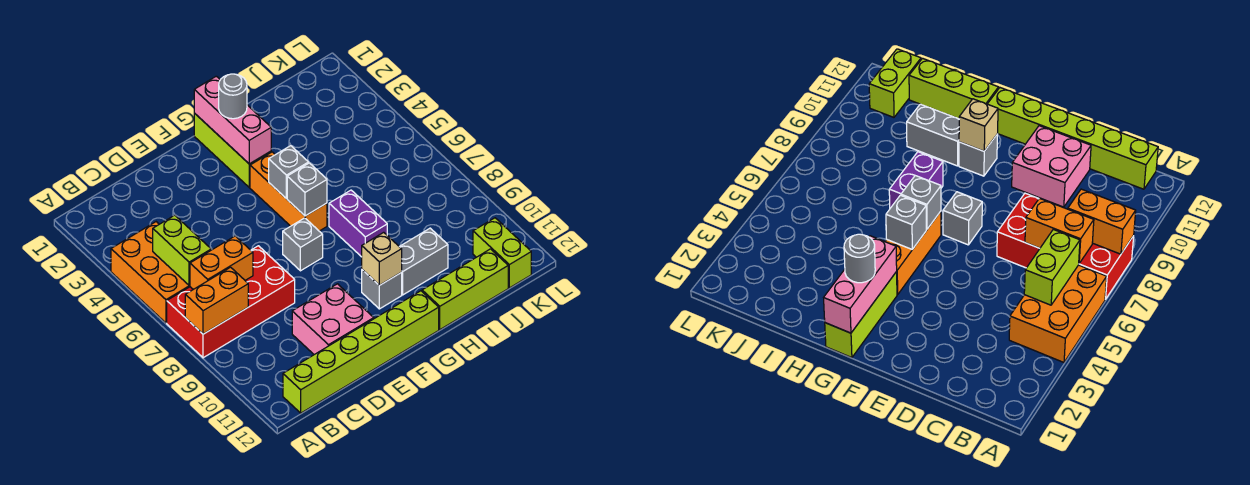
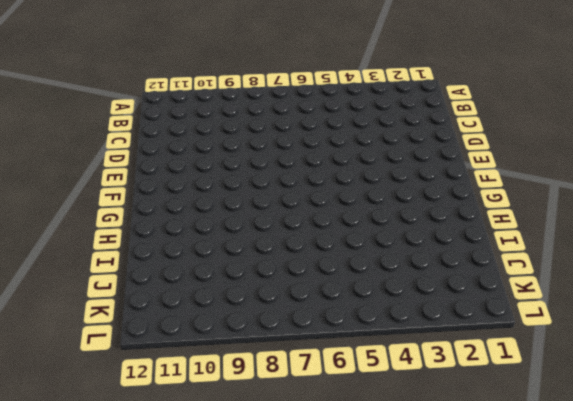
none -> orange brick A4:B6 level 1
none -> red brick A7:D8 level 1
none -> lime brick B12:G12 level 1

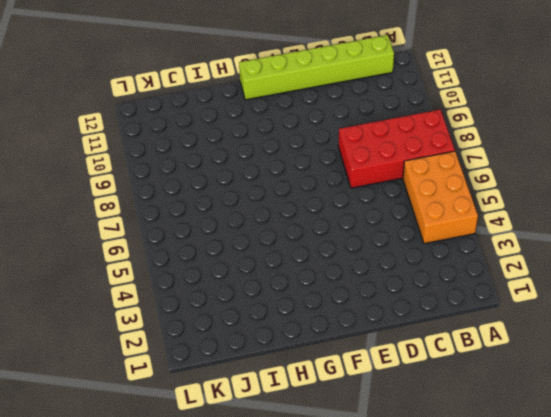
none -> pink brick D10:E11 level 1
none -> grey brick F7 level 1
none -> lime brick G1:G3 level 1

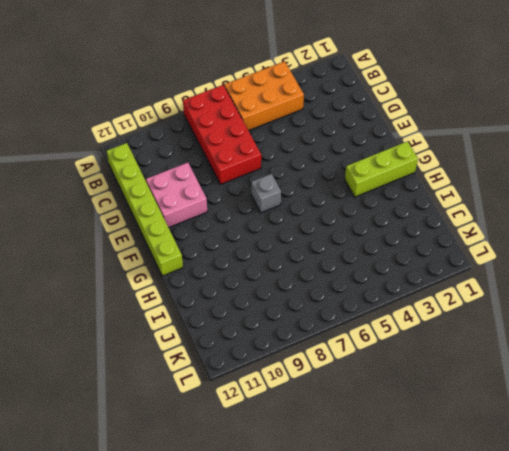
none -> orange brick G4:G6 level 1
none -> grey brick G10 level 1
none -> purple brick H7:H8 level 1

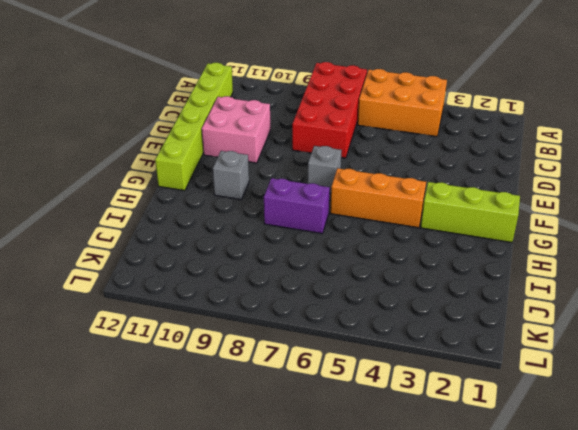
none -> grey brick H10:I10 level 1
none -> lime brick H12:J12 level 1
none -> lime brick K11:K12 level 1

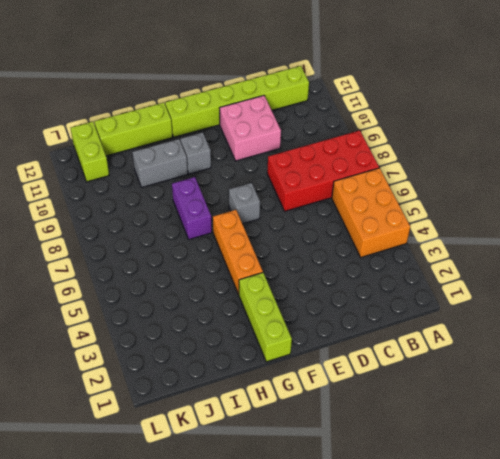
none -> orange brick A8:B8 level 2
none -> lime brick B5:B6 level 2
none -> orange brick B7:C7 level 2

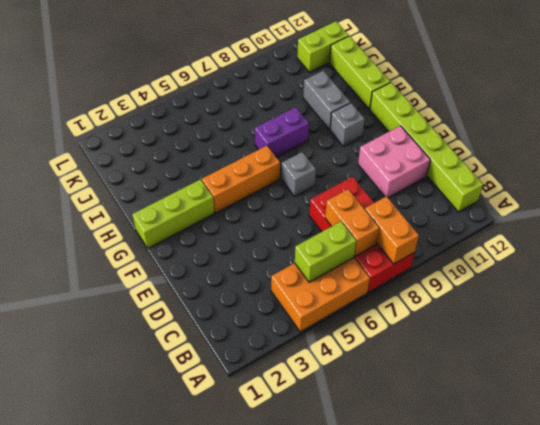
none -> pink brick G1:G3 level 2
none -> grey brick G5 level 2
none -> grey brick G6 level 2

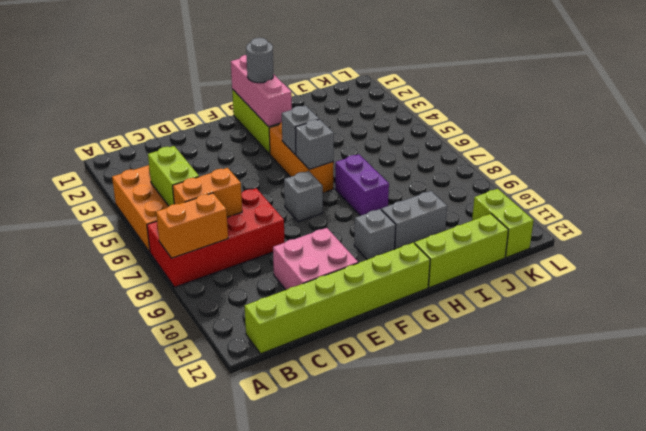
none -> tan brick G10 level 2

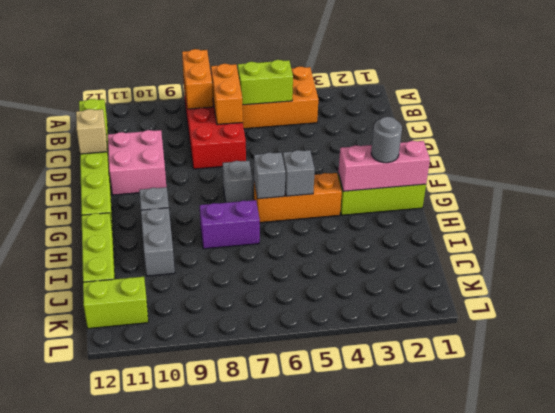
tan brick D12 level 2 -> tan brick G10 level 2

